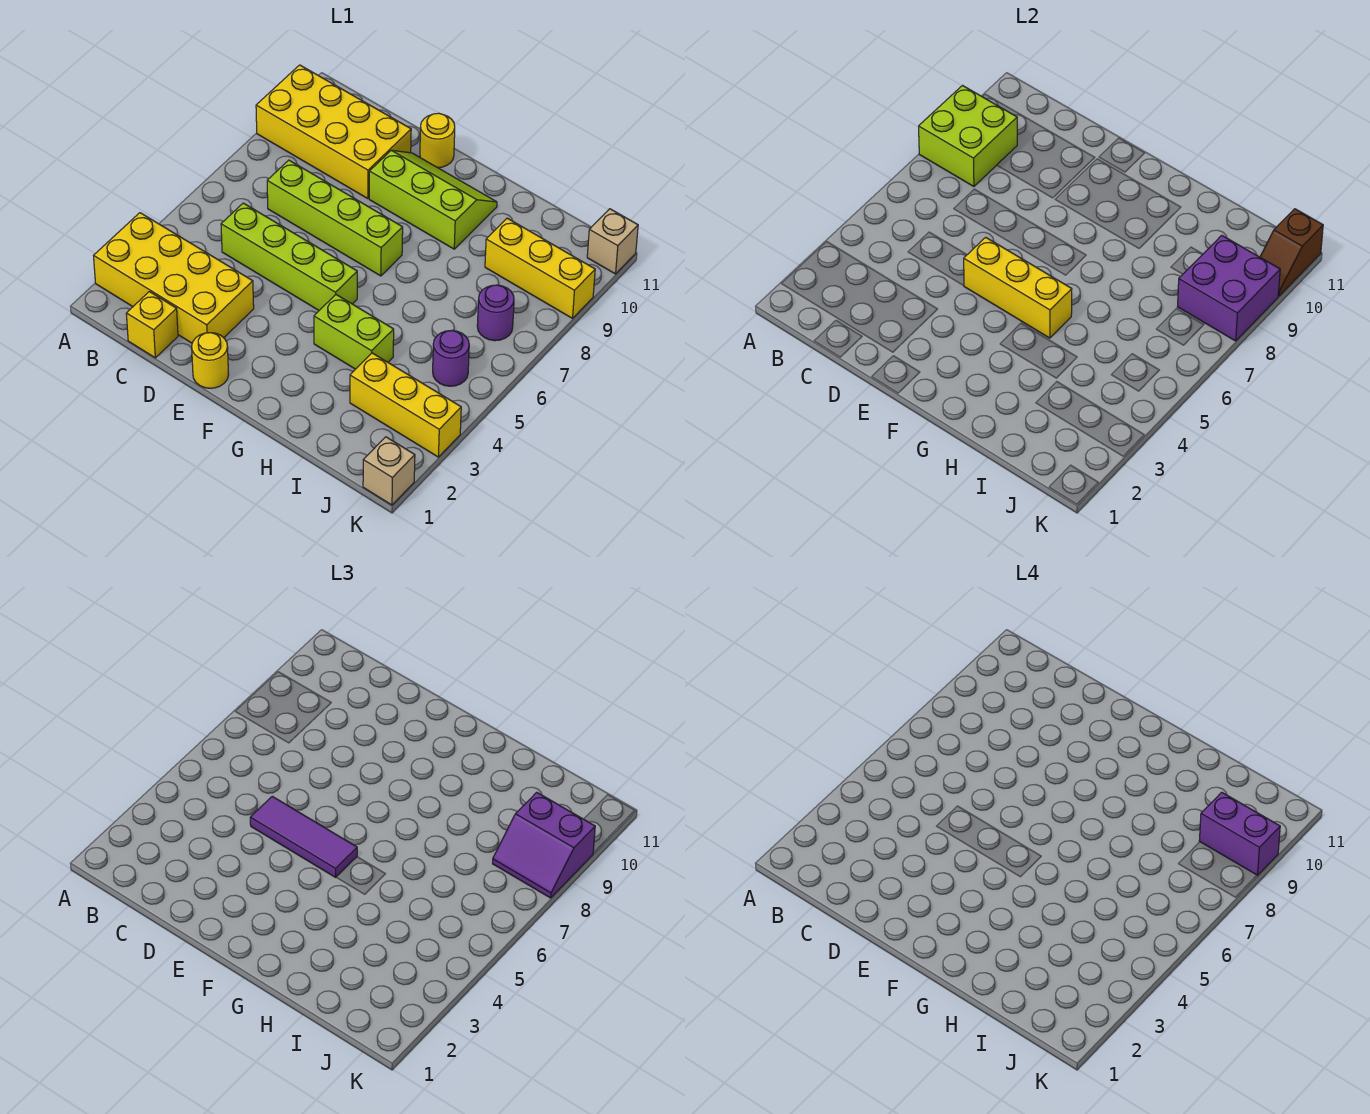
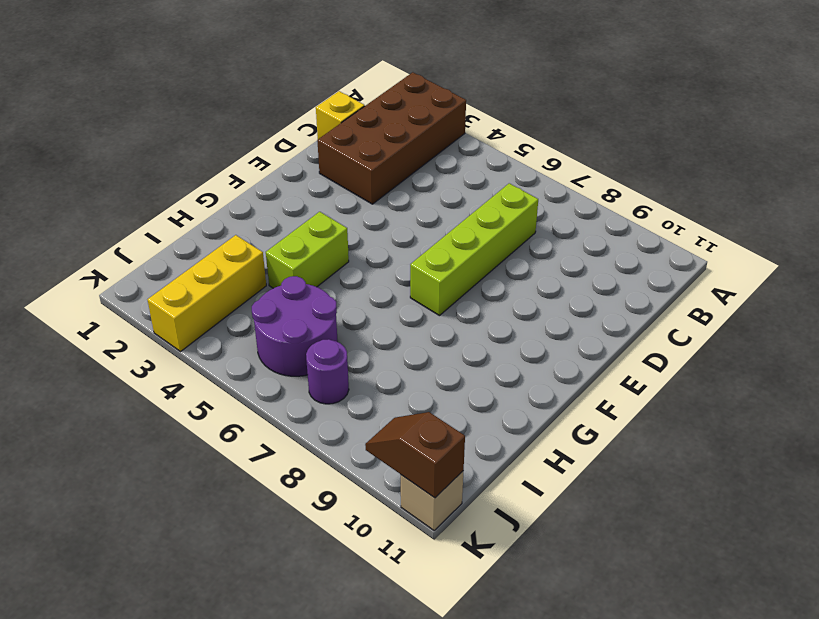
brown brick A2:D3 level 1 -> yellow brick A2:D3 level 1
purple round brick I5:J6 level 1 -> purple round brick J5 level 1
none -> yellow brick A9:D10 level 1
none -> lime brick C5:F5 level 1
none -> yellow round brick E1 level 1

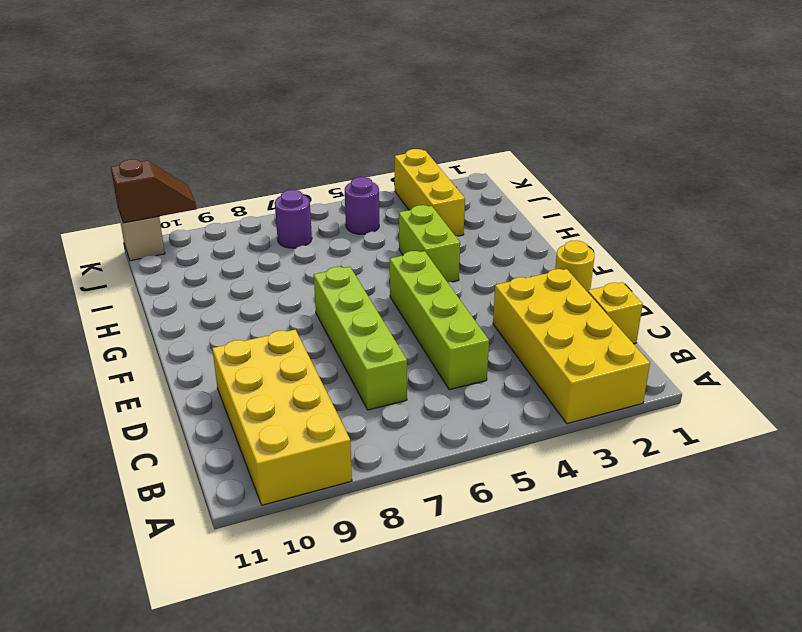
none -> lime slope E9:G10 level 1 top 9
none -> yellow round brick E11 level 1
none -> yellow brick I9:K9 level 1

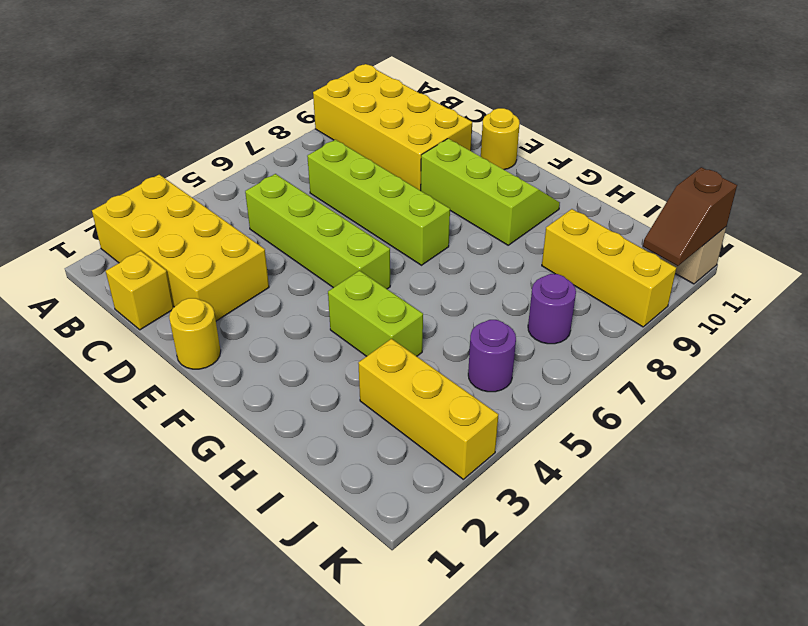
none -> tan brick K1 level 1
none -> lime brick A8:B9 level 2
none -> yellow brick E5:G5 level 2

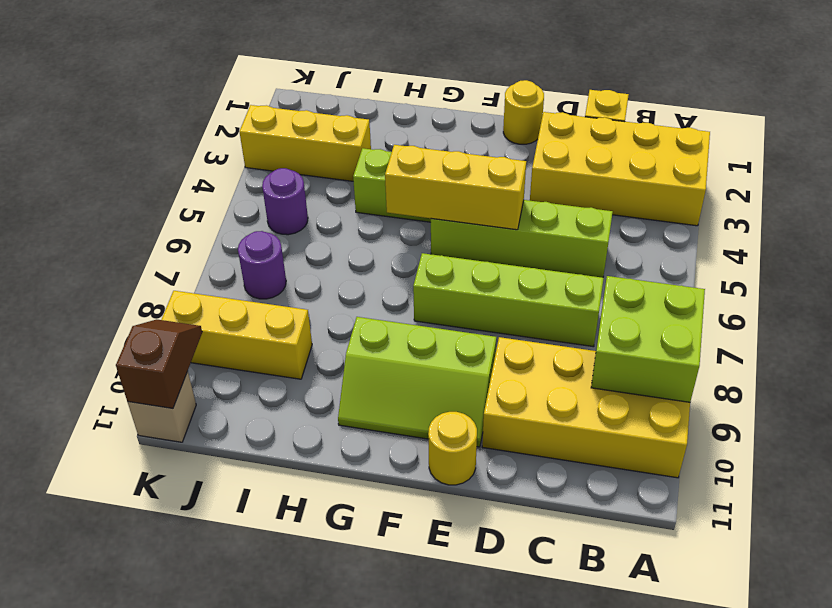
none -> tan brick K1 level 1
none -> purple brick J8:K9 level 2
none -> purple tile D5:F5 level 3

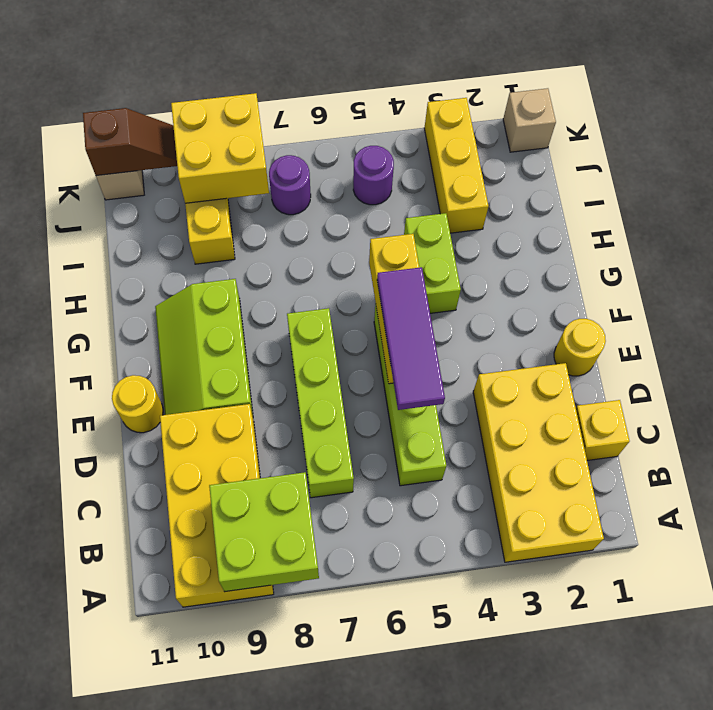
yellow brick J8:K9 level 2 -> purple brick J8:K9 level 2
none -> purple slope J8:K9 level 3 top 9
none -> purple brick J9:K9 level 4

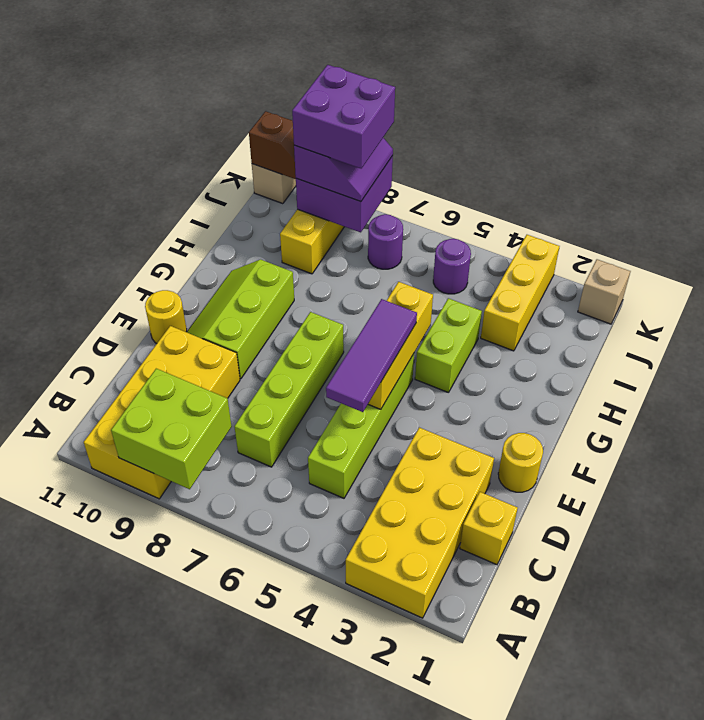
purple brick J8:K9 level 4 -> purple brick J9:K9 level 4

